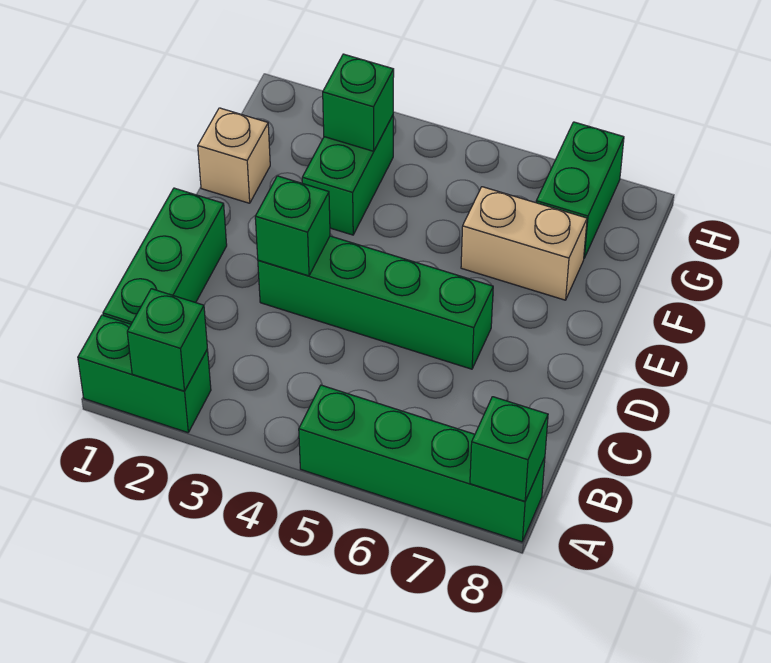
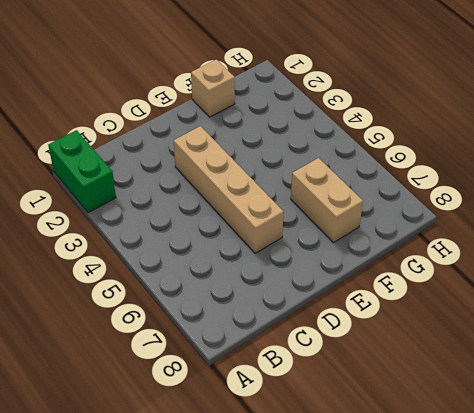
tan brick D3:D6 level 1 -> green brick D3:D6 level 1
none -> green brick A5:A8 level 1
none -> green brick B1:D1 level 1
none -> green brick F3:G3 level 1

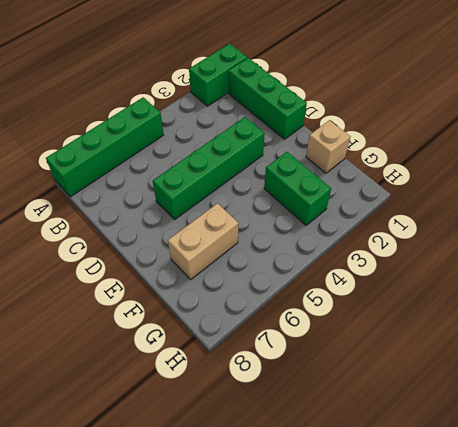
none -> green brick G7:H7 level 1
none -> green brick A2 level 2
none -> green brick A8 level 2

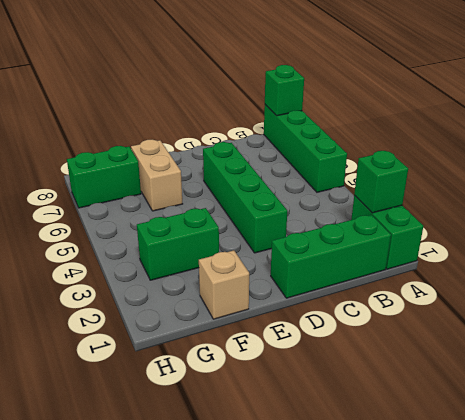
none -> green brick D3 level 2
none -> green brick G3 level 2

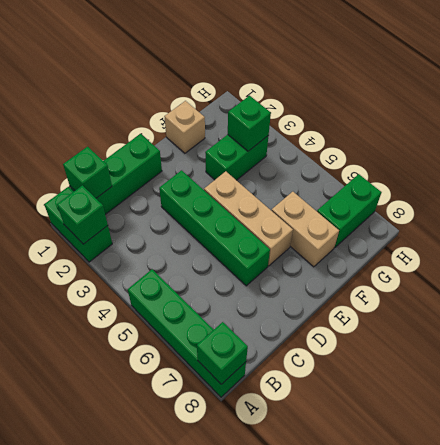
green brick B1 level 2 -> green brick D3 level 2
tan brick E4:E6 level 1 -> none

